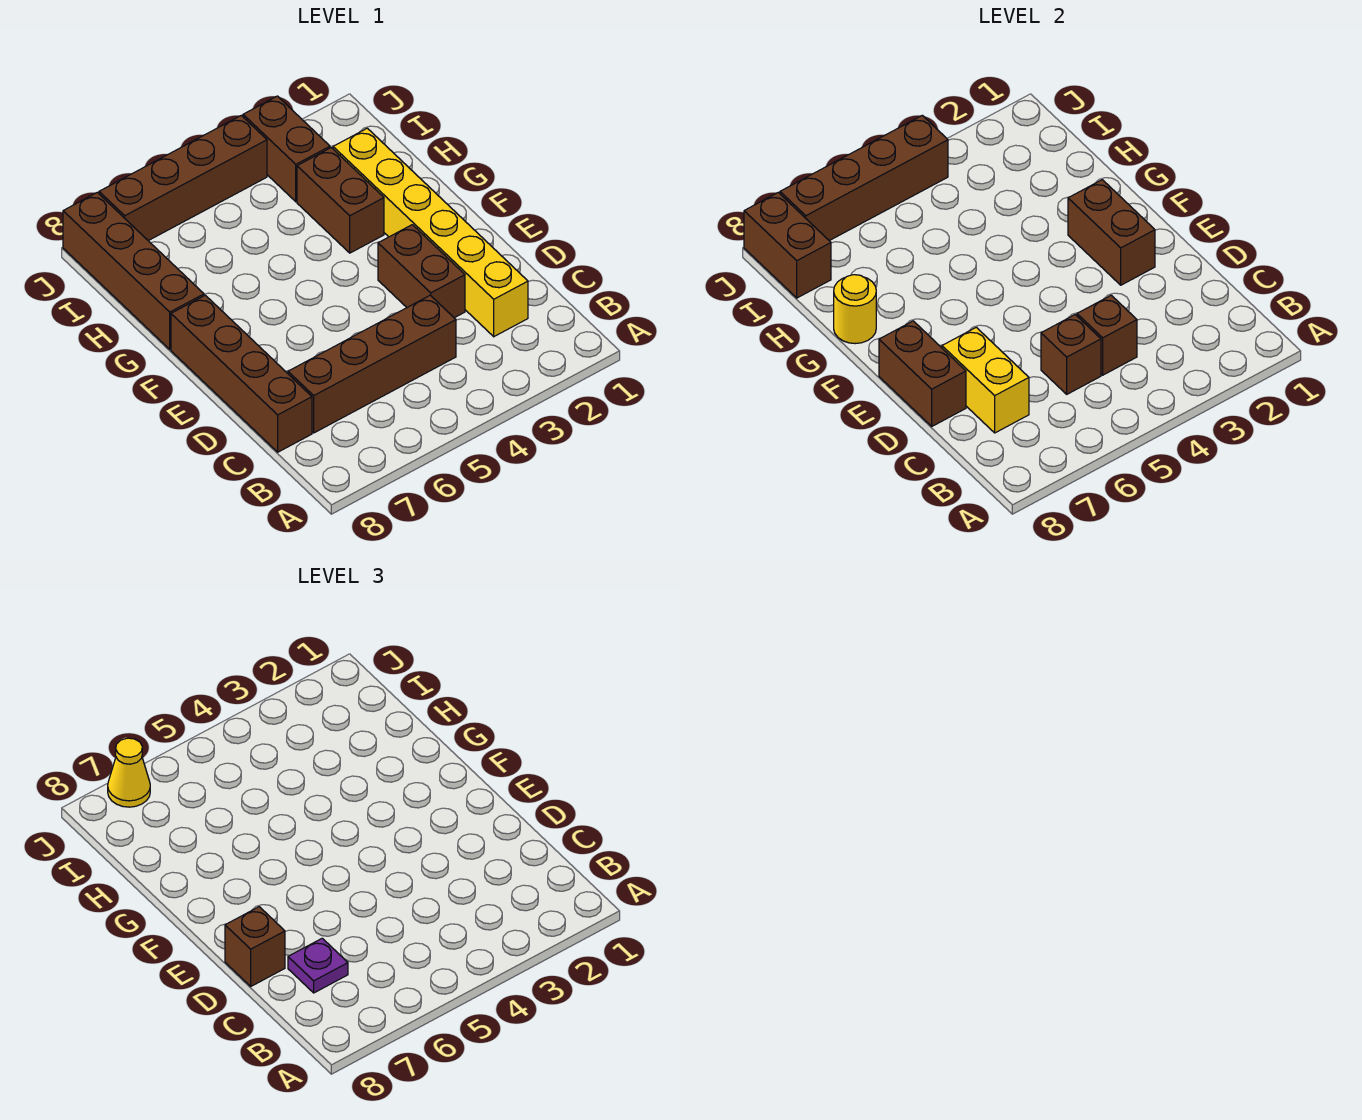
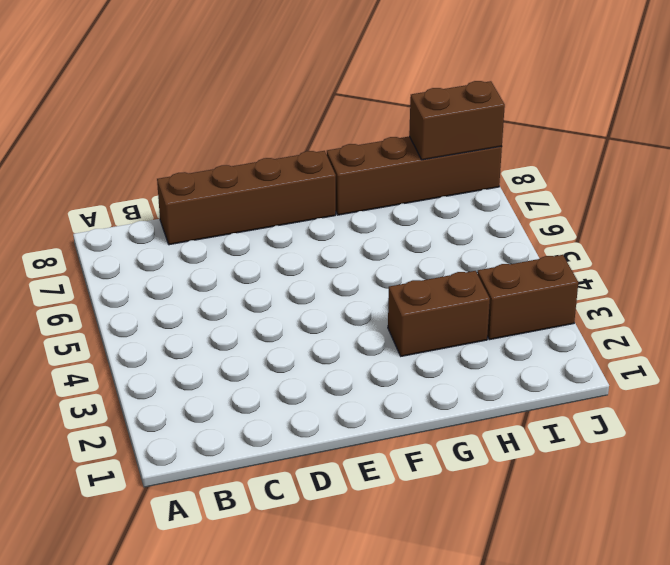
none -> yellow brick C2:H2 level 1
none -> brown brick C4:C7 level 1
none -> brown brick D3:E3 level 1

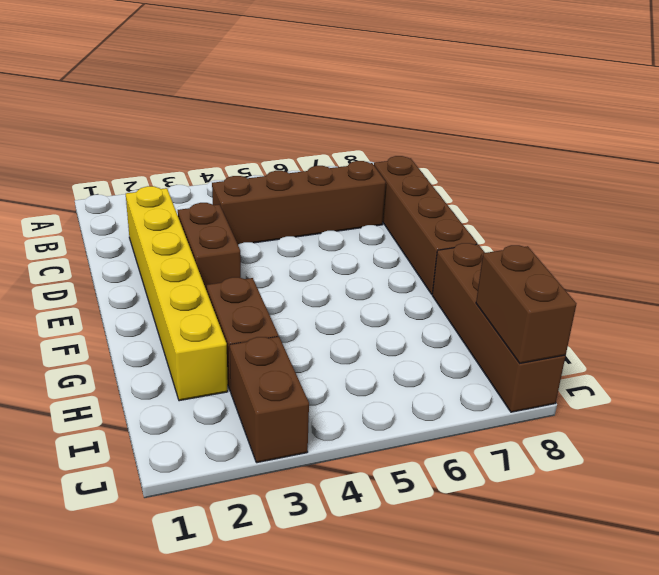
none -> brown brick J4:J7 level 1
none -> brown brick C4 level 2
none -> brown brick C5 level 2

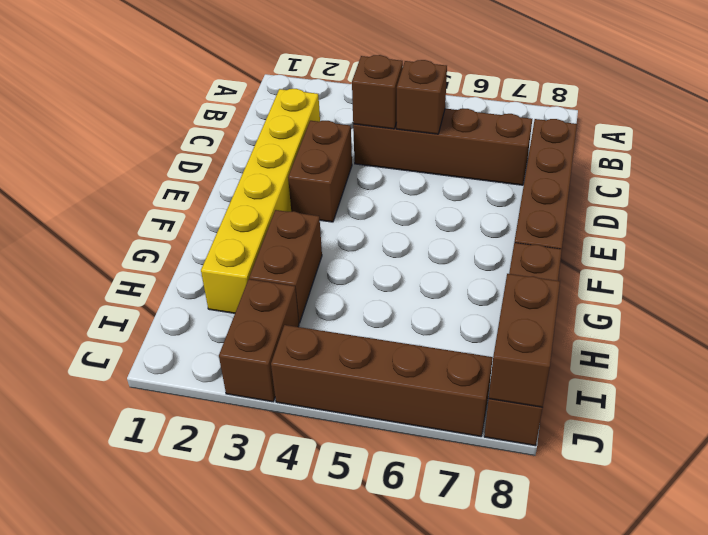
none -> yellow brick C7:D7 level 2
none -> brown brick D8:E8 level 2
none -> brown brick E2:F2 level 2

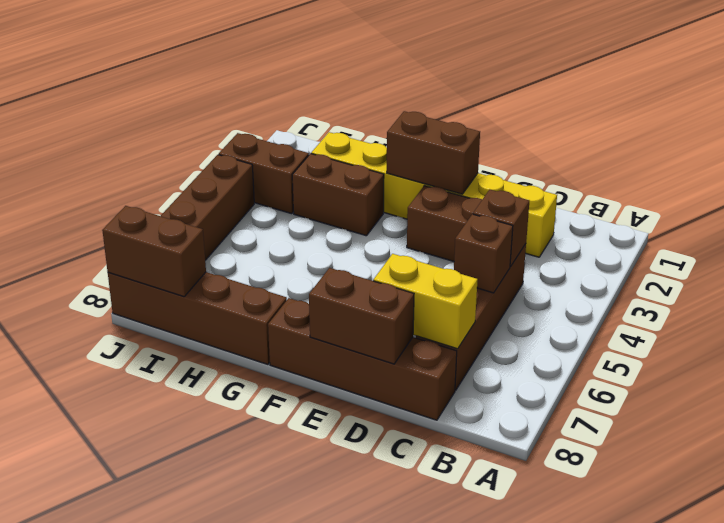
none -> yellow round brick G8 level 2
none -> brown brick J4:J7 level 2
none -> purple plate C7 level 3

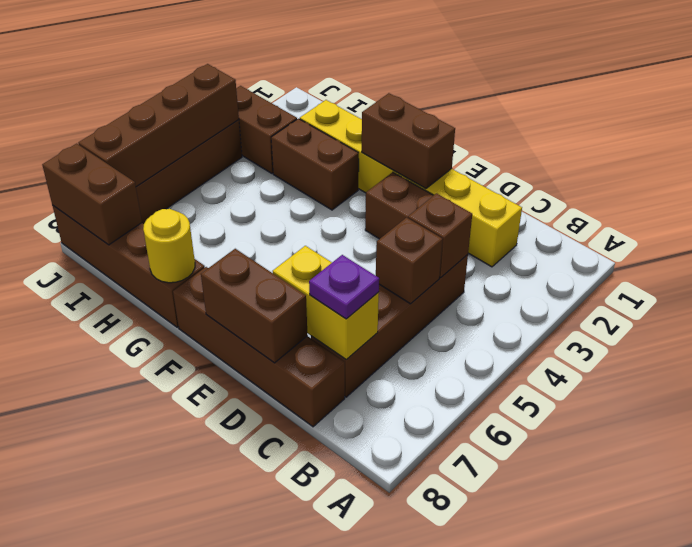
none -> brown brick D8 level 3
none -> yellow cone J7 level 3

